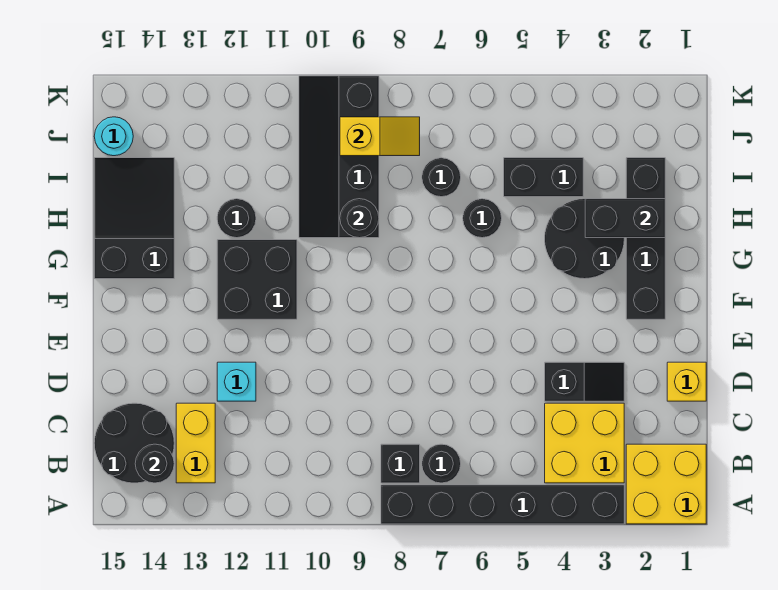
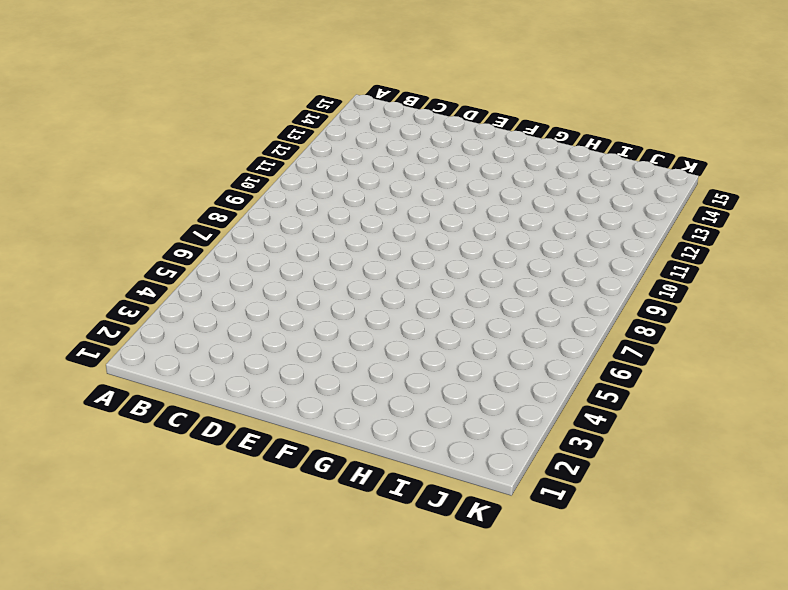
none -> yellow brick A1:B2 level 1
none -> black brick A3:A8 level 1
none -> yellow brick B3:C4 level 1

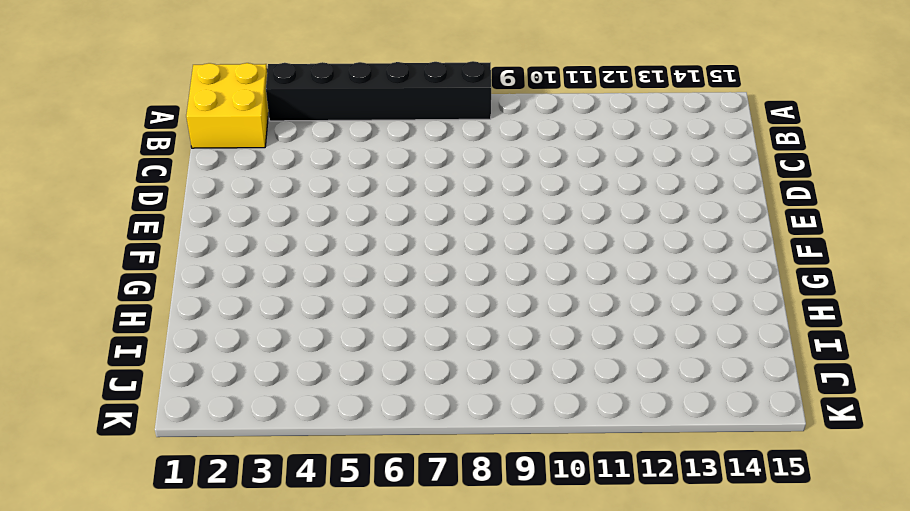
none -> yellow brick B3:C4 level 1
none -> black round brick B7 level 1
none -> black brick B8 level 1

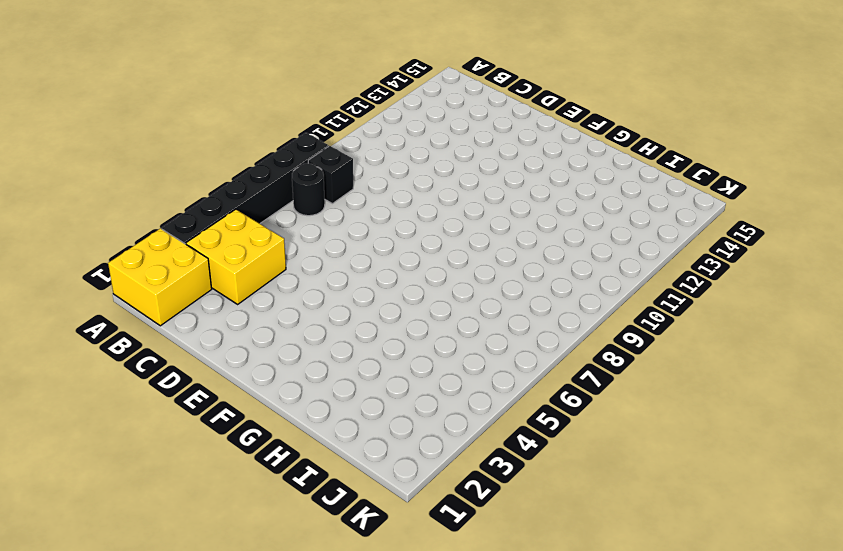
none -> yellow brick B13:C13 level 1
none -> black round brick B14:C15 level 1
none -> yellow brick D1 level 1

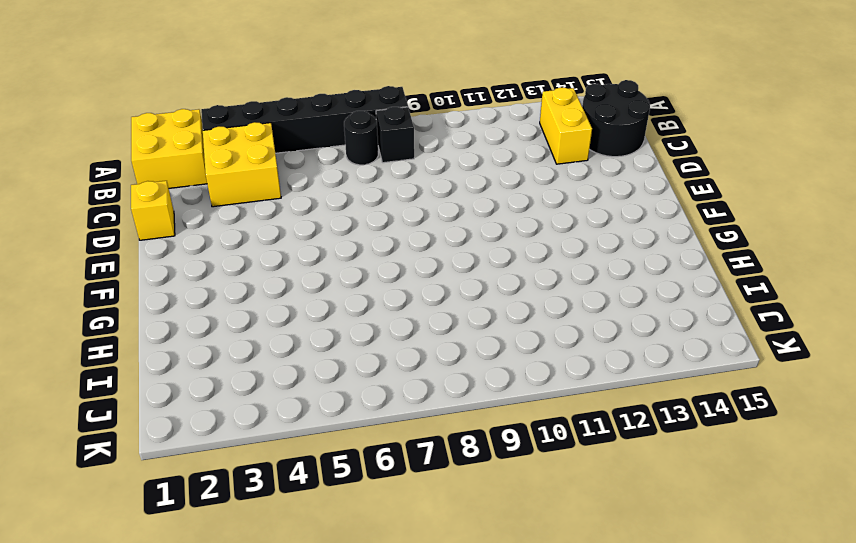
none -> black slope D3:D4 level 1 top 4
none -> cyan brick D12 level 1
none -> black brick F2:I2 level 1

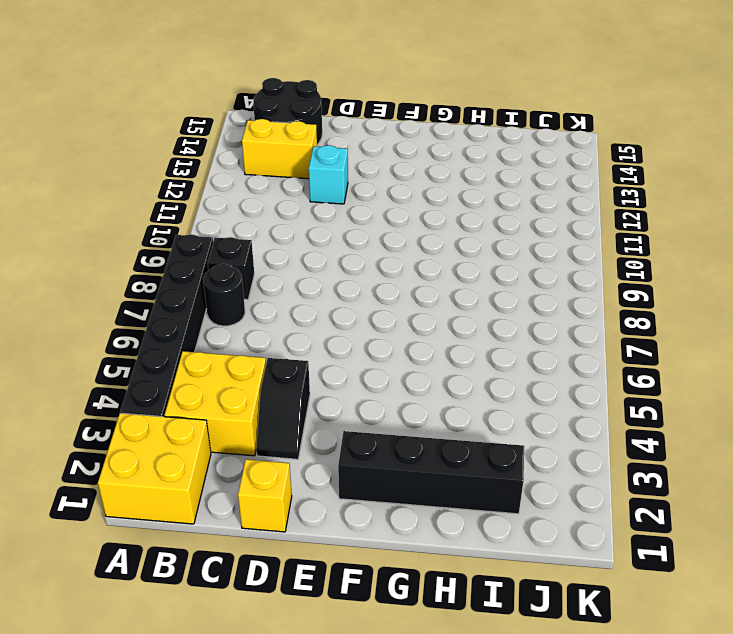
none -> black brick F11:G12 level 1
none -> black round brick G3:H4 level 1
none -> black slope G14:I15 level 1 top G

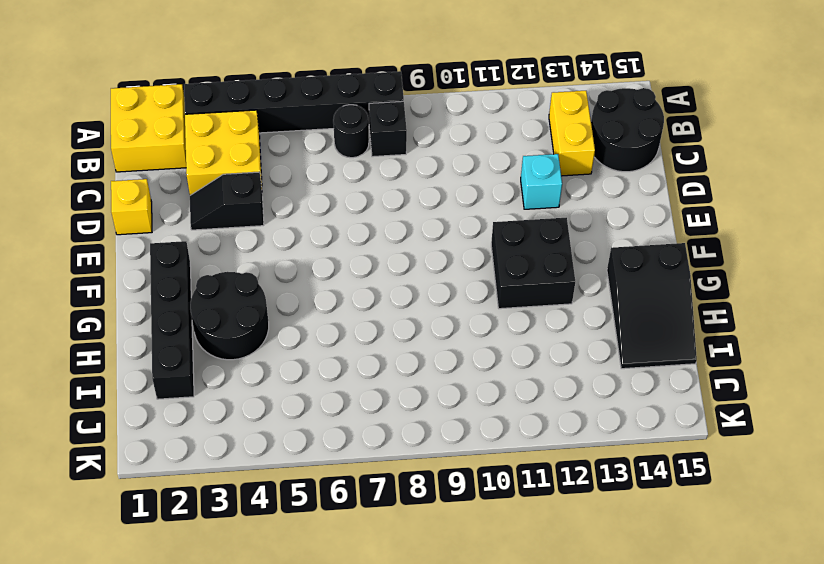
none -> black round brick H6 level 1
none -> black slope H9:K10 level 1 top 9
none -> black round brick H12 level 1

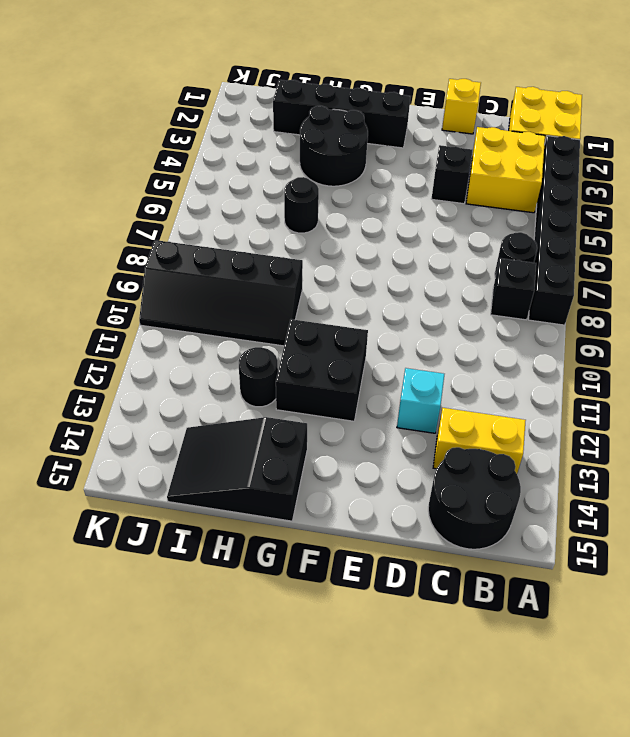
none -> black brick I4:I5 level 1
none -> black round brick I7 level 1
none -> cyan round brick J15 level 1

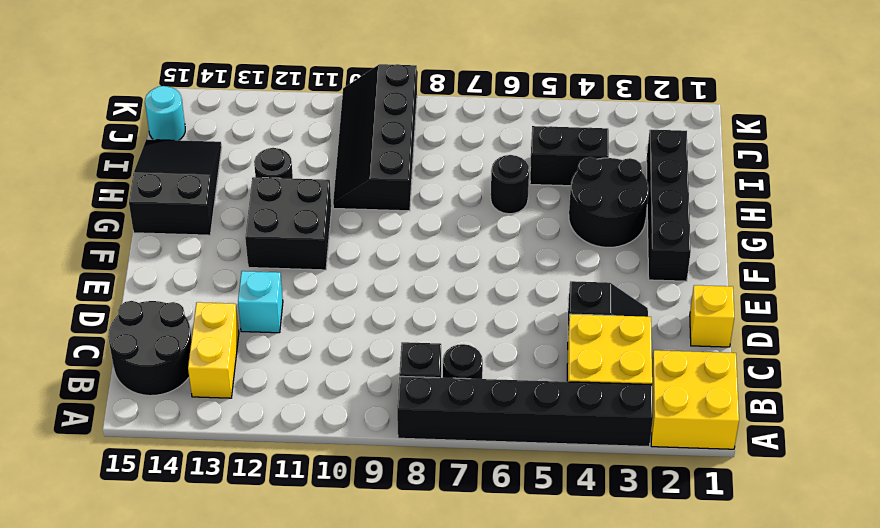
none -> black round brick I7 level 1
none -> black round brick B14 level 2
none -> black brick H2:H3 level 2

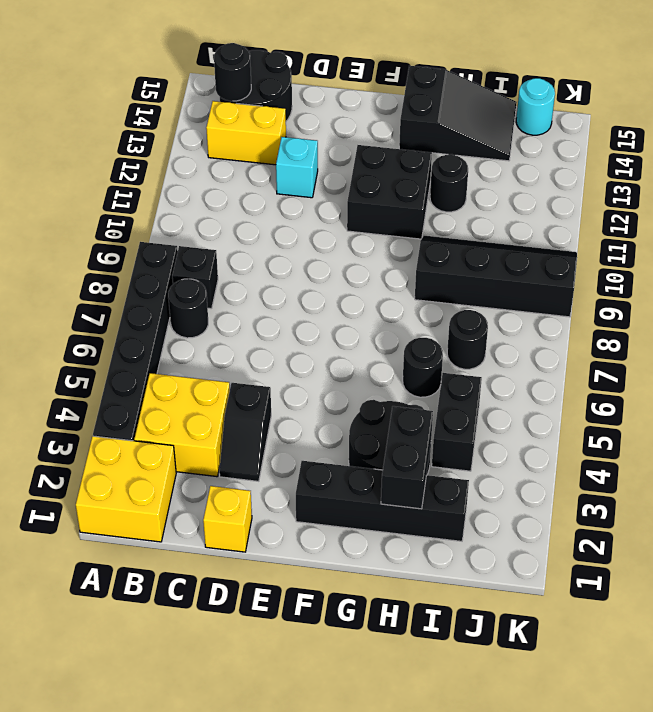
none -> black round brick H9 level 2
none -> yellow slope J8:J9 level 2 top 9

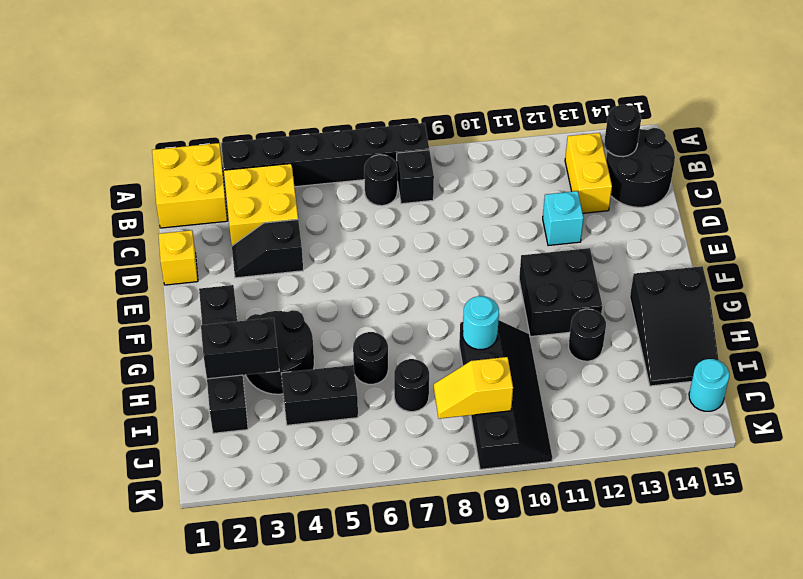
cyan round brick H9 level 2 -> black round brick H9 level 2

